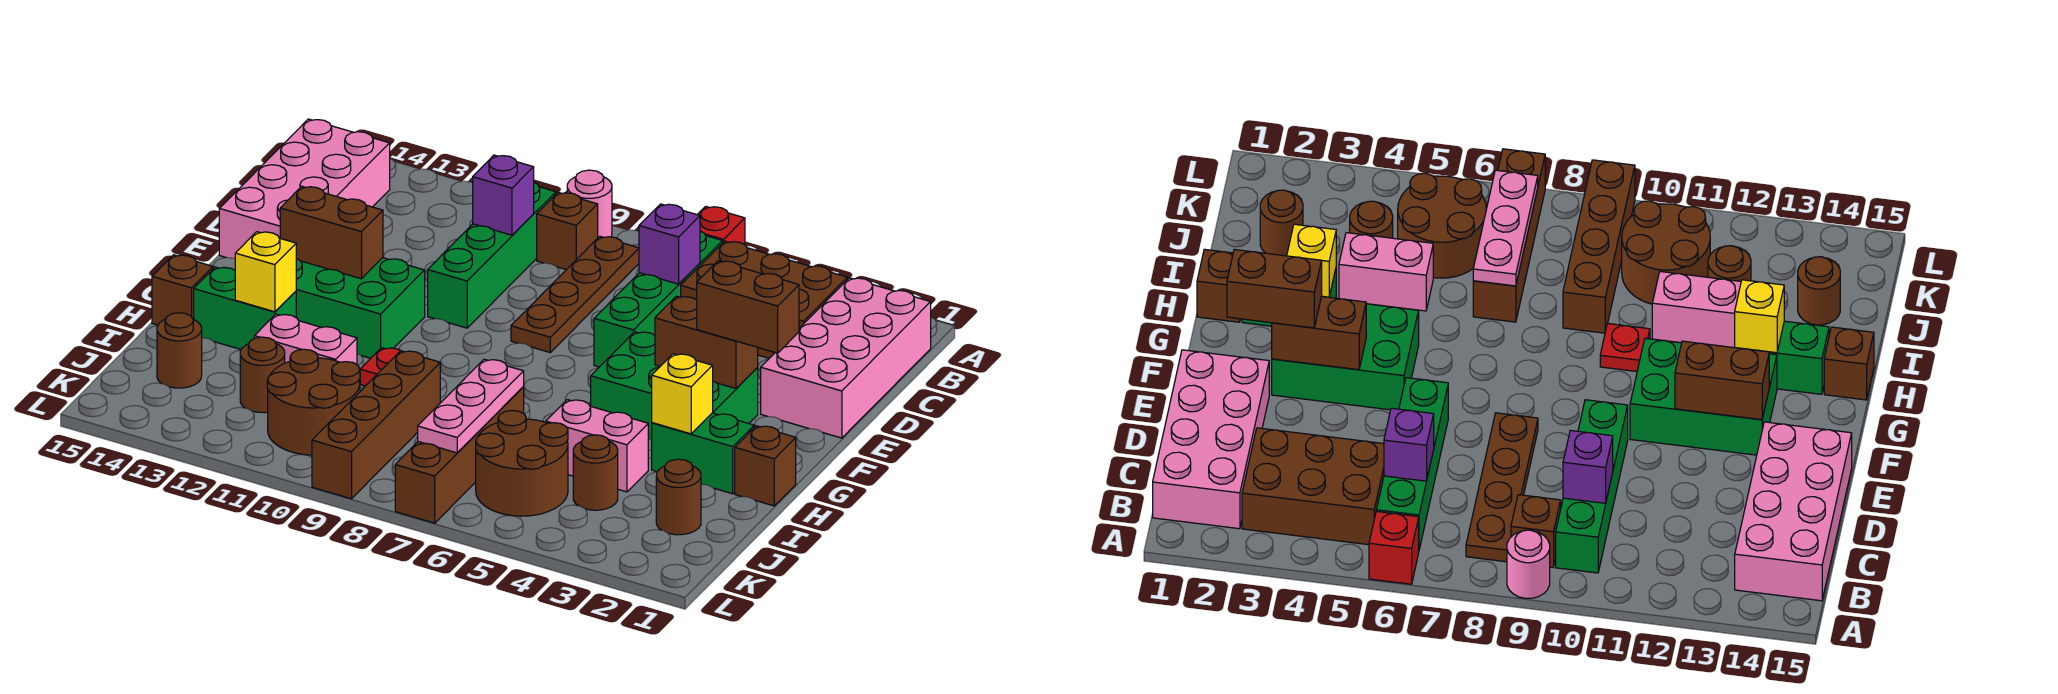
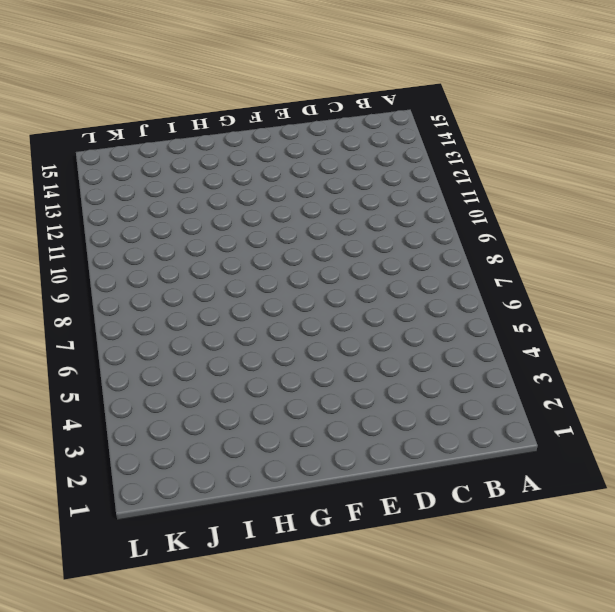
none -> red brick A6 level 1
none -> pink round brick A9 level 1
none -> pink brick B1:E2 level 1
none -> brown brick B3:C5 level 1

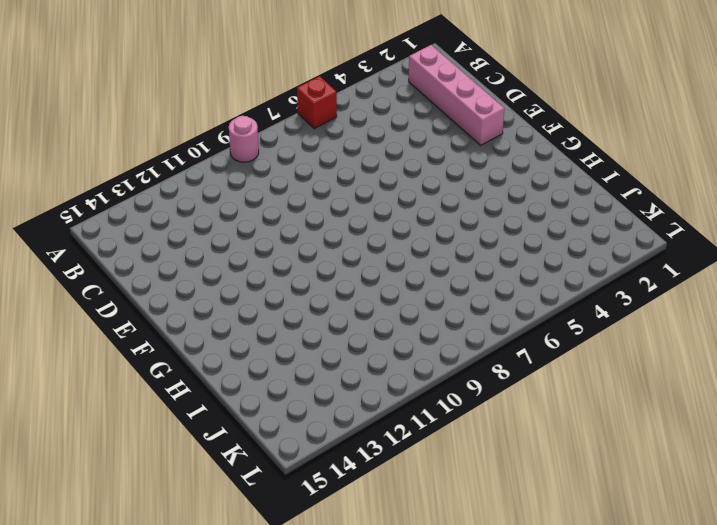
pink brick B2:E2 level 1 -> pink brick B1:E2 level 1
none -> brown brick B3:C5 level 1
none -> green brick B6:E6 level 1
none -> brown plate B8:E8 level 1
none -> brown brick B9 level 1

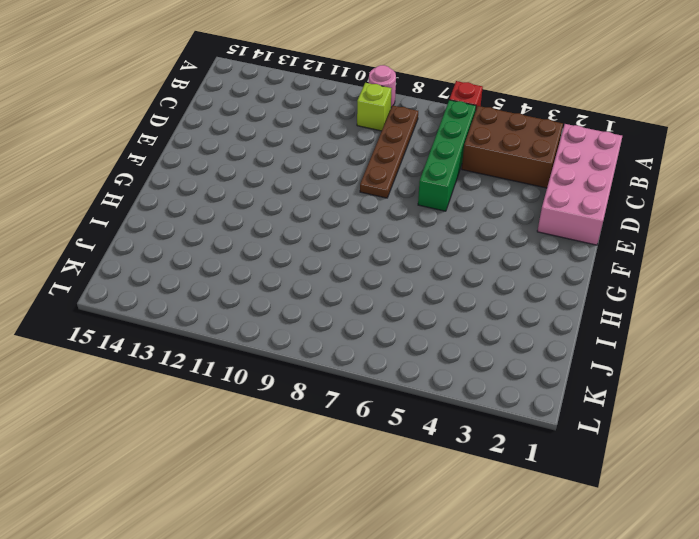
lime brick B9 level 1 -> brown brick B9 level 1
none -> green brick B10:E10 level 1
none -> pink brick B14:E15 level 1
none -> green brick F3:G5 level 1
none -> green brick F11:G13 level 1

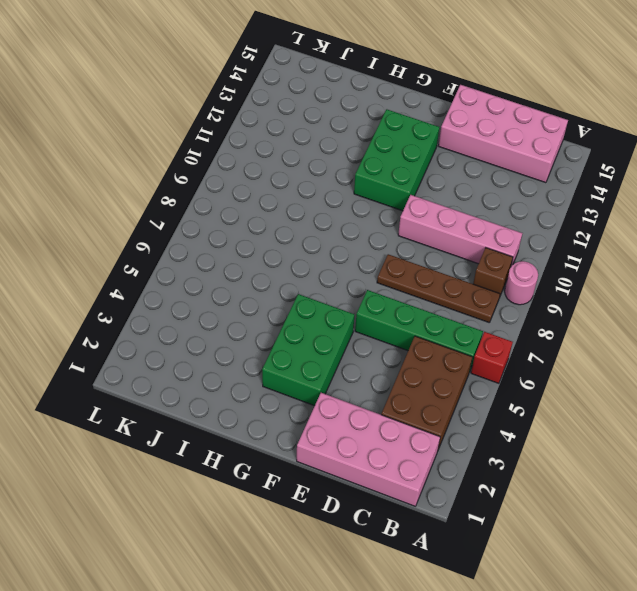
pink brick B10:E10 level 1 -> green brick B10:E10 level 1
none -> brown brick H1 level 1
none -> green brick H2:H3 level 1
none -> red plate H10 level 1
none -> green brick H13:H14 level 1

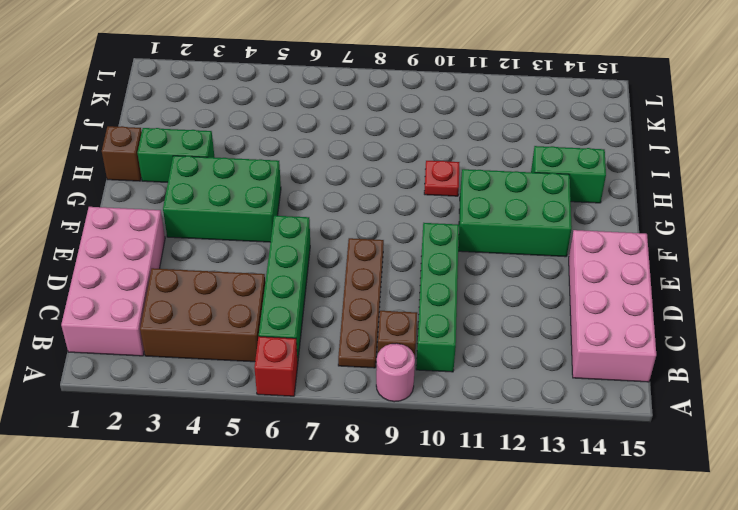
none -> brown brick H15 level 1
none -> pink brick I4:I5 level 1
none -> brown brick I7:L7 level 1
none -> brown brick I9:L9 level 1

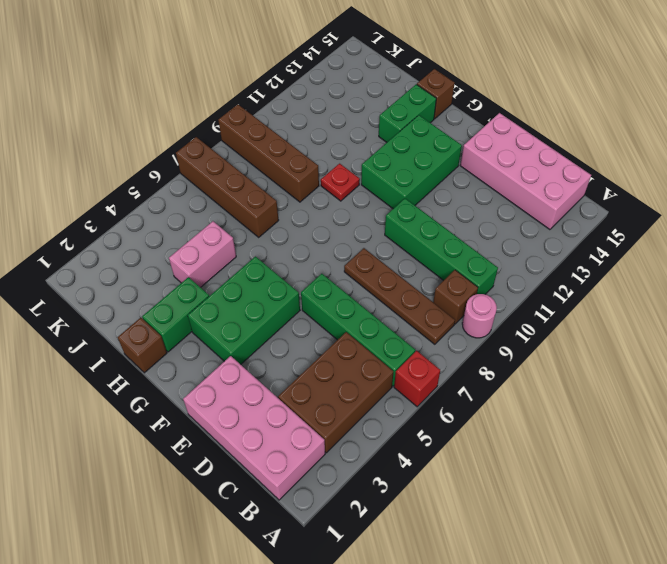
none -> pink brick I11:I12 level 1
none -> brown round brick J2 level 1
none -> brown round brick J4 level 1
none -> brown round brick J5:K6 level 1

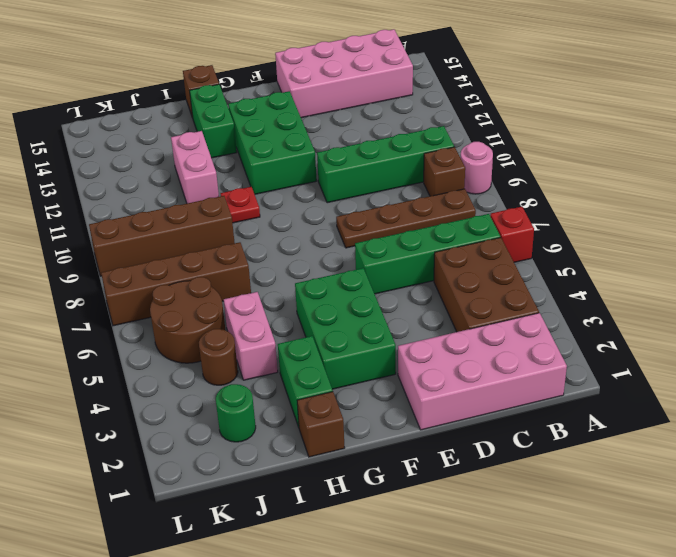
green round brick J2 level 1 -> brown round brick J2 level 1
none -> brown round brick J10:K11 level 1
none -> brown round brick J12 level 1
none -> brown round brick J14 level 1
none -> purple brick C6 level 2

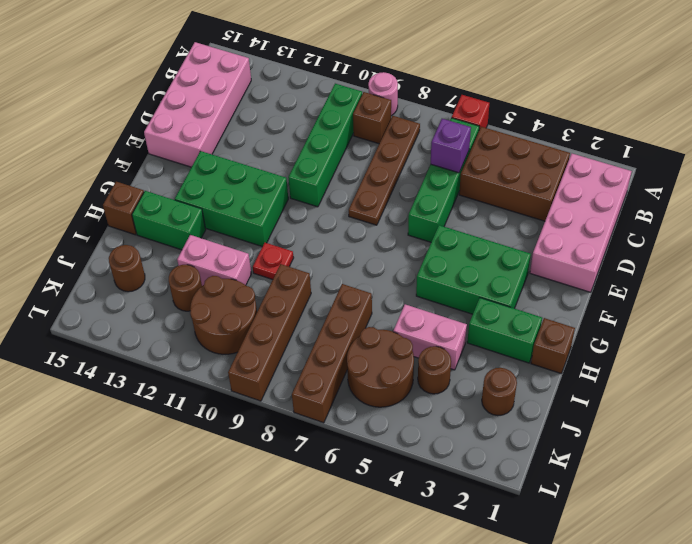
none -> purple brick C10 level 2
none -> brown brick F3:F4 level 2
none -> brown brick F12:F13 level 2
none -> yellow brick H3 level 2

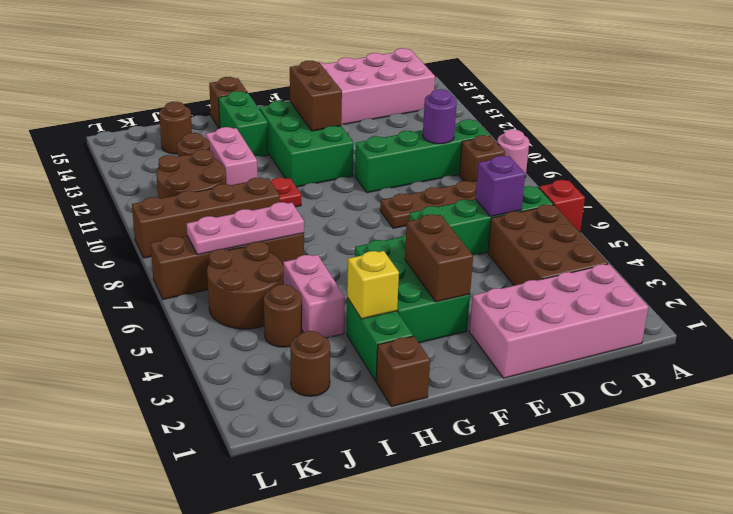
purple round brick C10 level 2 -> purple brick C10 level 2
none -> yellow brick H13 level 2
none -> brown brick F2:F3 level 3

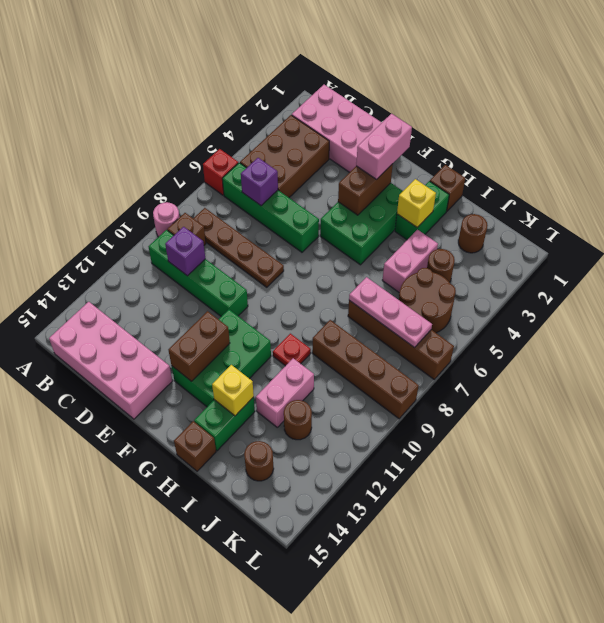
pink brick F2:F3 level 3 -> brown brick F2:F3 level 3
none -> brown round brick J10:K11 level 1

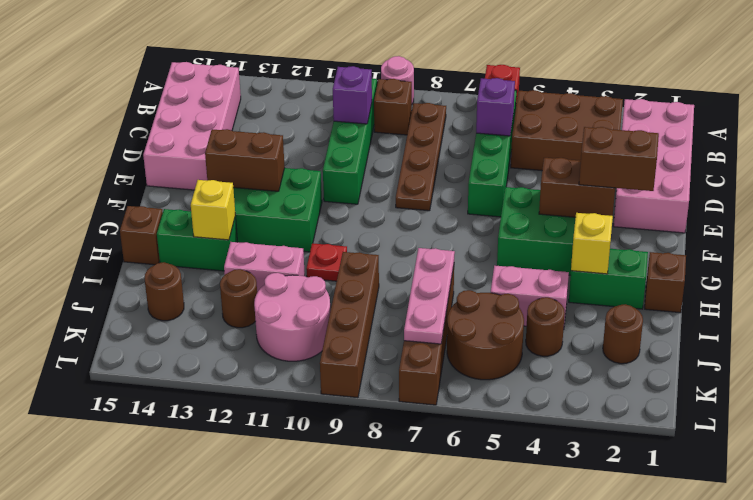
pink round brick J10:K11 level 1 -> brown round brick J10:K11 level 1

